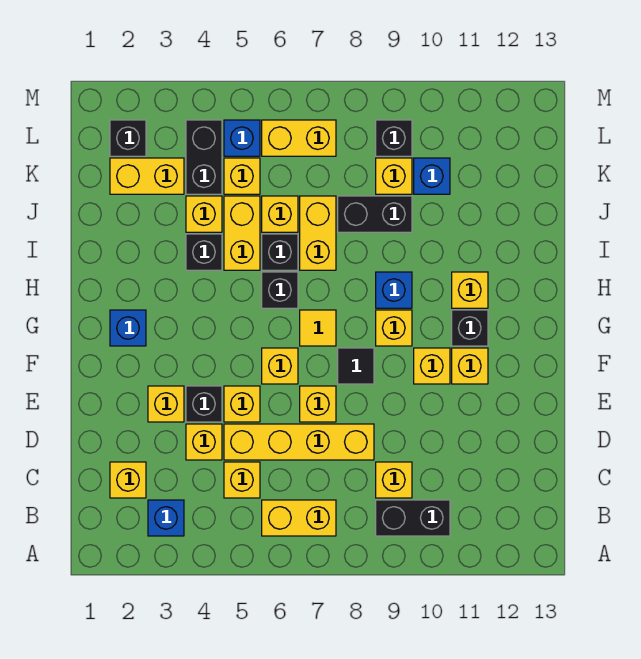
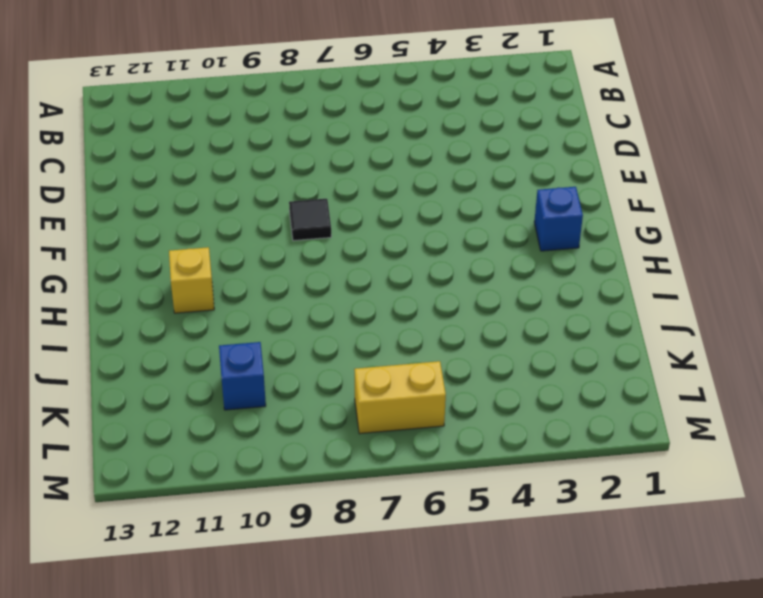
none -> blue brick B3 level 1
none -> yellow brick B6:B7 level 1
none -> black brick B9:B10 level 1
none -> yellow brick C2 level 1

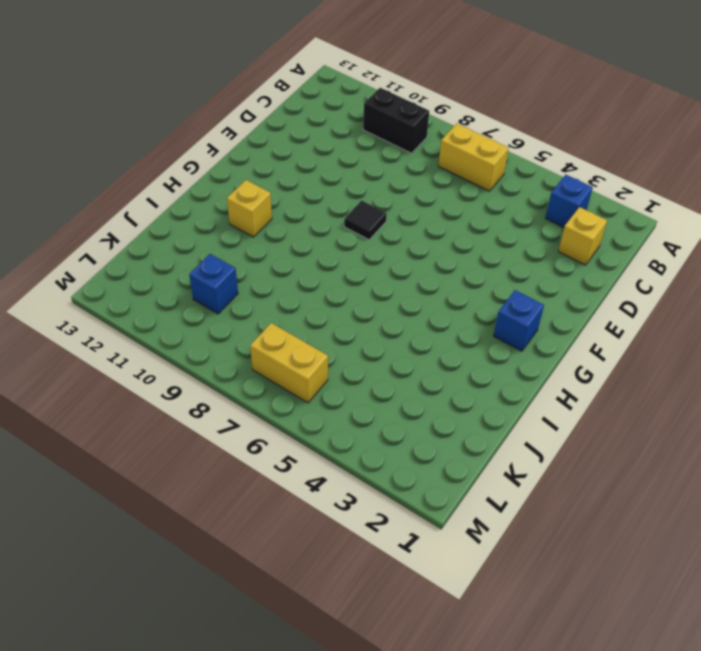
none -> yellow brick C5 level 1
none -> yellow brick C9 level 1
none -> yellow brick D4 level 1
none -> yellow brick D5:D8 level 1

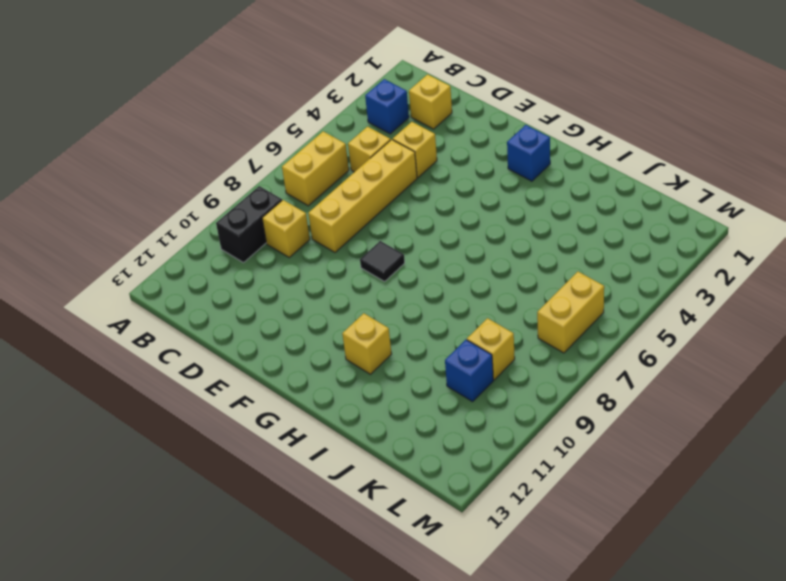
none -> yellow brick E3 level 1
none -> black brick E4 level 1
none -> yellow brick E5 level 1
none -> yellow brick E7 level 1

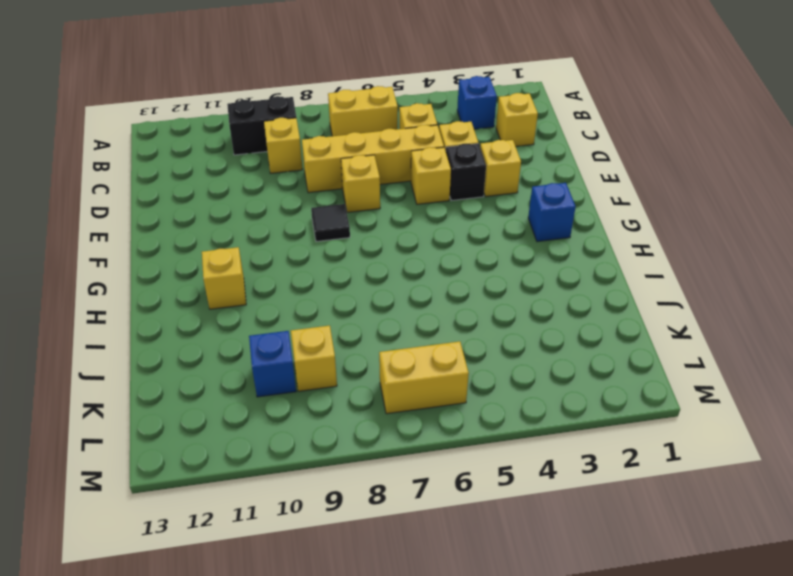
none -> yellow brick F6 level 1
none -> yellow brick F10 level 1
none -> yellow brick F11 level 1
none -> yellow tile G7 level 1

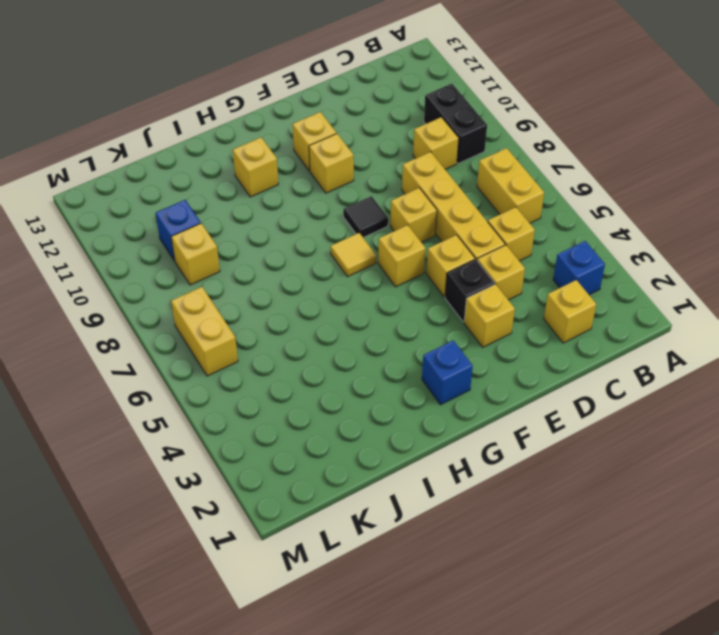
none -> yellow brick G9 level 1
none -> black brick G11 level 1
none -> black brick H6 level 1
none -> blue brick H9 level 1

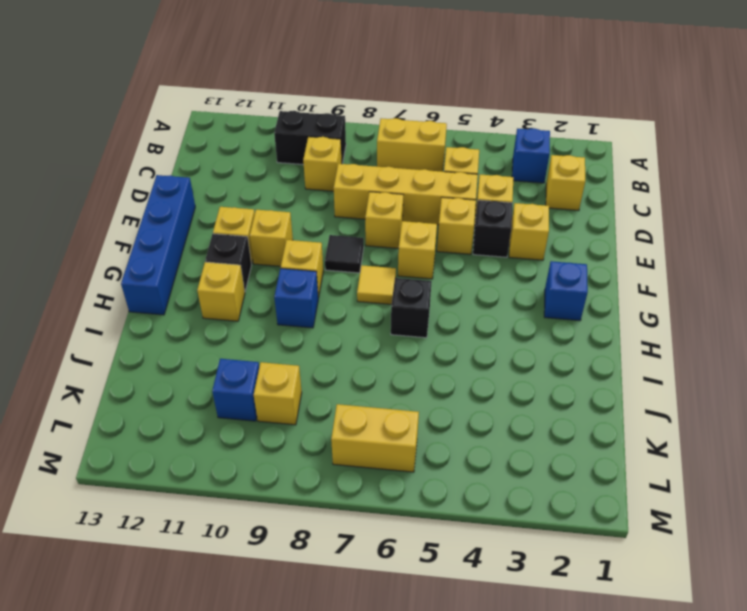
blue brick E13:H13 level 1 -> none
none -> black brick I4 level 1
none -> yellow brick I5:J5 level 1
none -> black brick I6 level 1
none -> yellow brick I7:J7 level 1

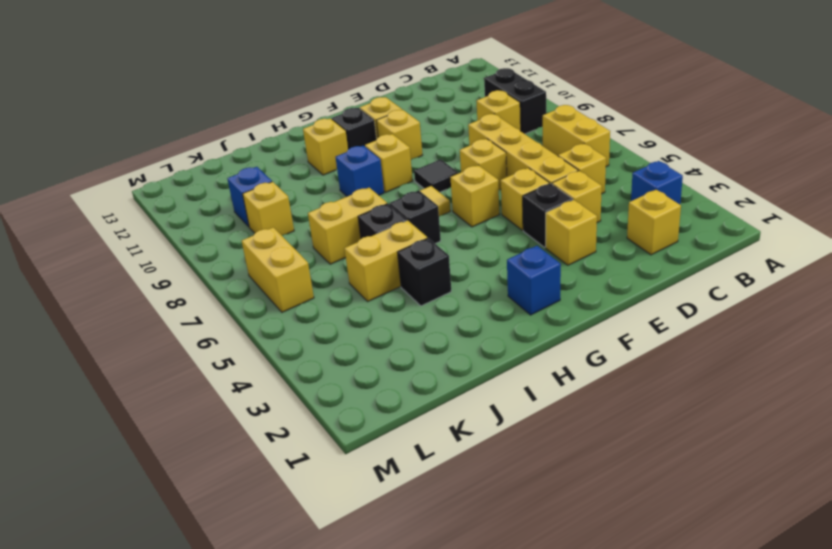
none -> yellow brick J4 level 1
none -> yellow brick J6 level 1
none -> black brick J8:J9 level 1
none -> yellow brick K2:K3 level 1

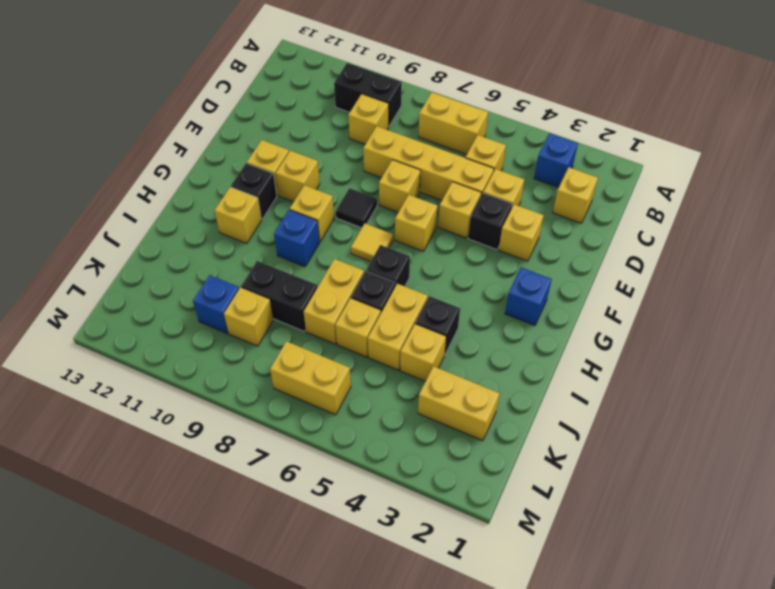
none -> black brick K4:L4 level 1
none -> yellow brick K5 level 1
none -> black brick L2 level 1
none -> blue brick L5 level 1

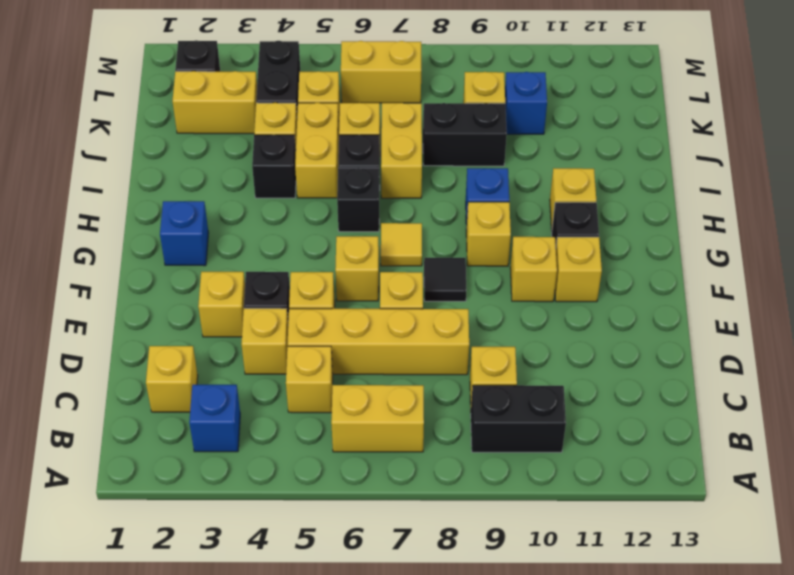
none -> blue brick L5 level 1
none -> black brick L9 level 1

